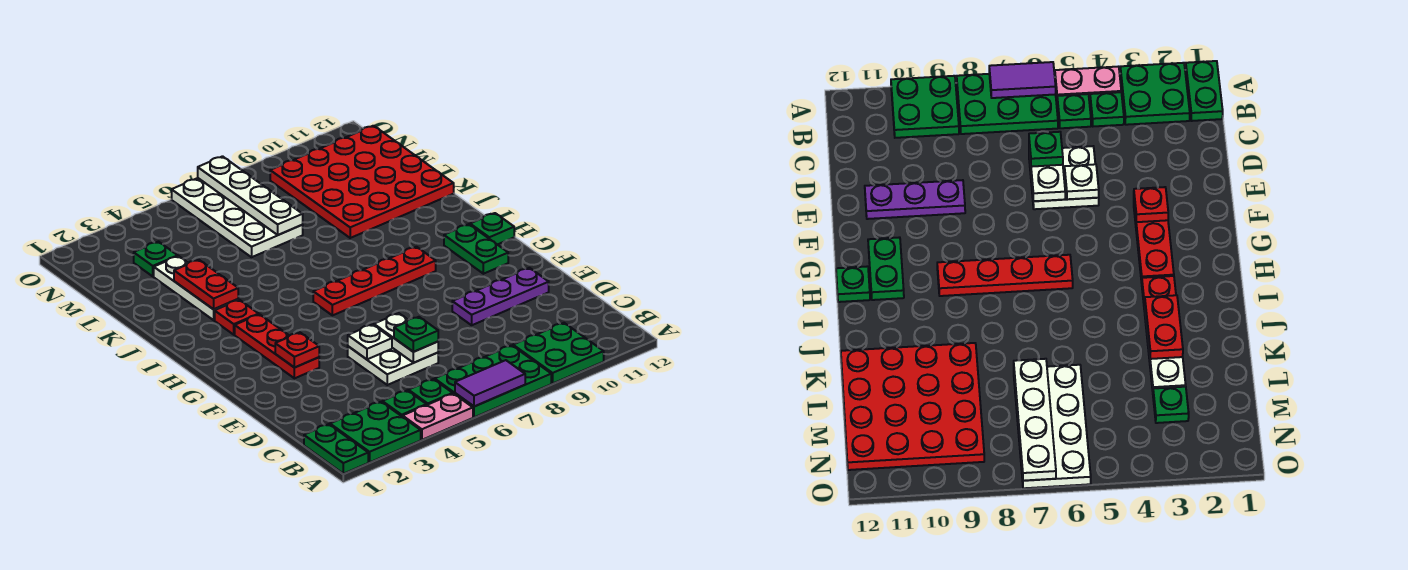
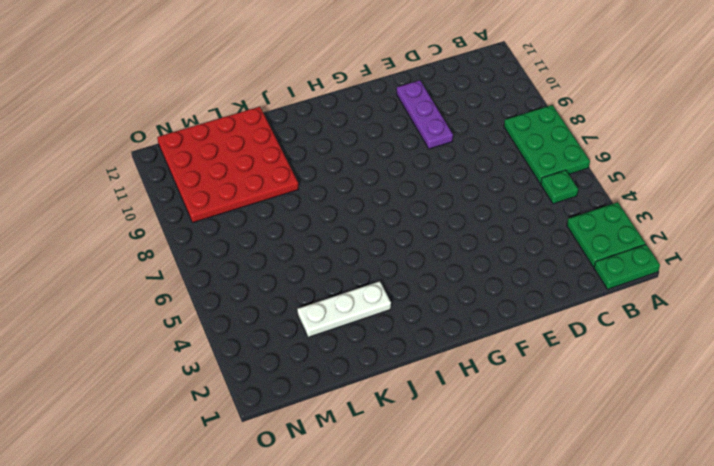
none -> pink plate A4:A5 level 1
none -> green plate A9:B10 level 1
none -> green plate B4 level 1

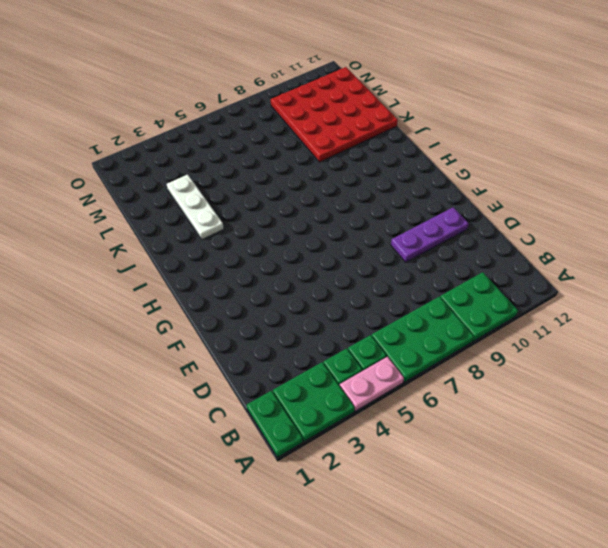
none -> white plate D5:E6 level 1
none -> red plate F3:H3 level 1
none -> green plate G11:H11 level 1

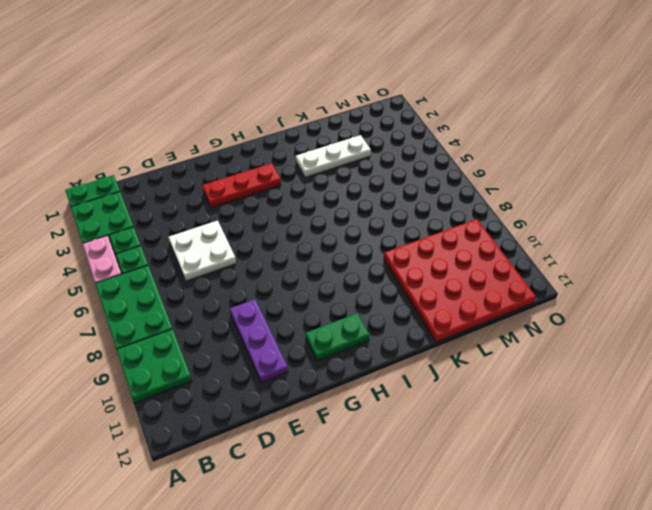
none -> red plate H6:H9 level 1
none -> green plate H12 level 1
none -> red plate I3 level 1

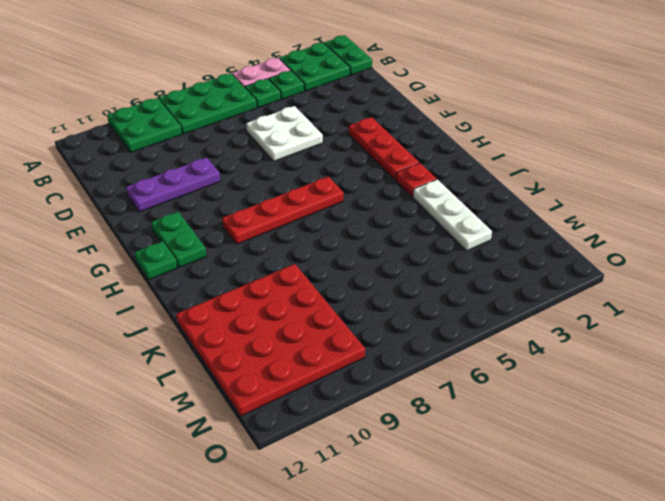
none -> white plate L6:O7 level 1
none -> green plate M3 level 1
none -> purple tile A6:A7 level 2

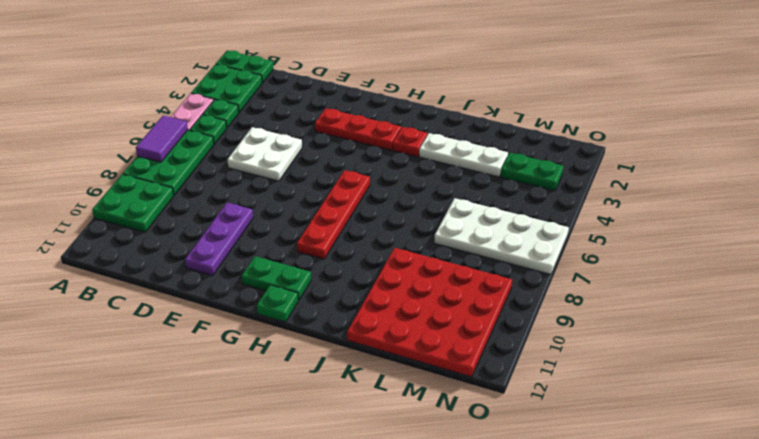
green plate M3:N3 level 1 -> green plate M3 level 1
none -> white plate D6:E6 level 2
none -> white plate E5 level 2
none -> red plate F3 level 2

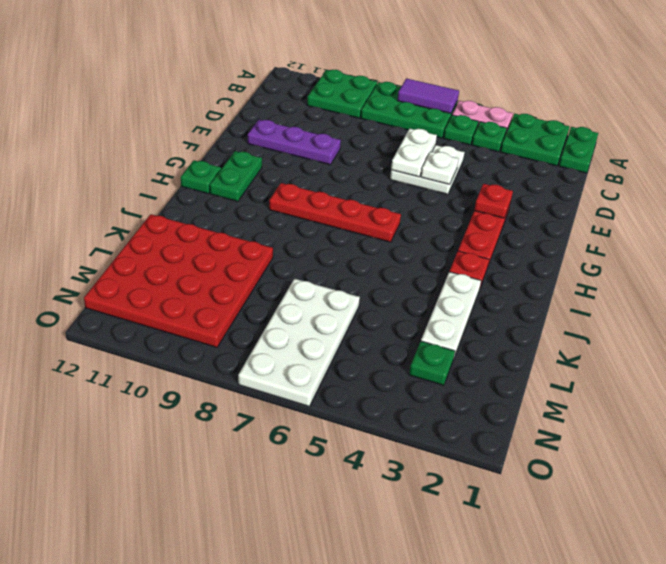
none -> red plate J3:K3 level 2
none -> white plate L7:O7 level 2
none -> green plate D6 level 3

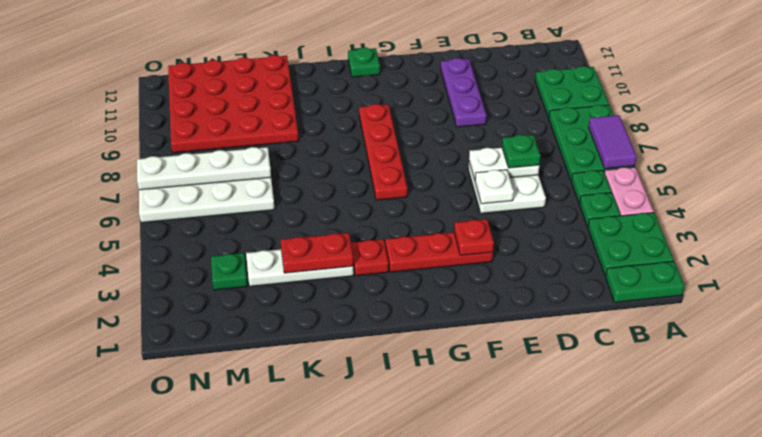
none -> green plate G11:H11 level 1

